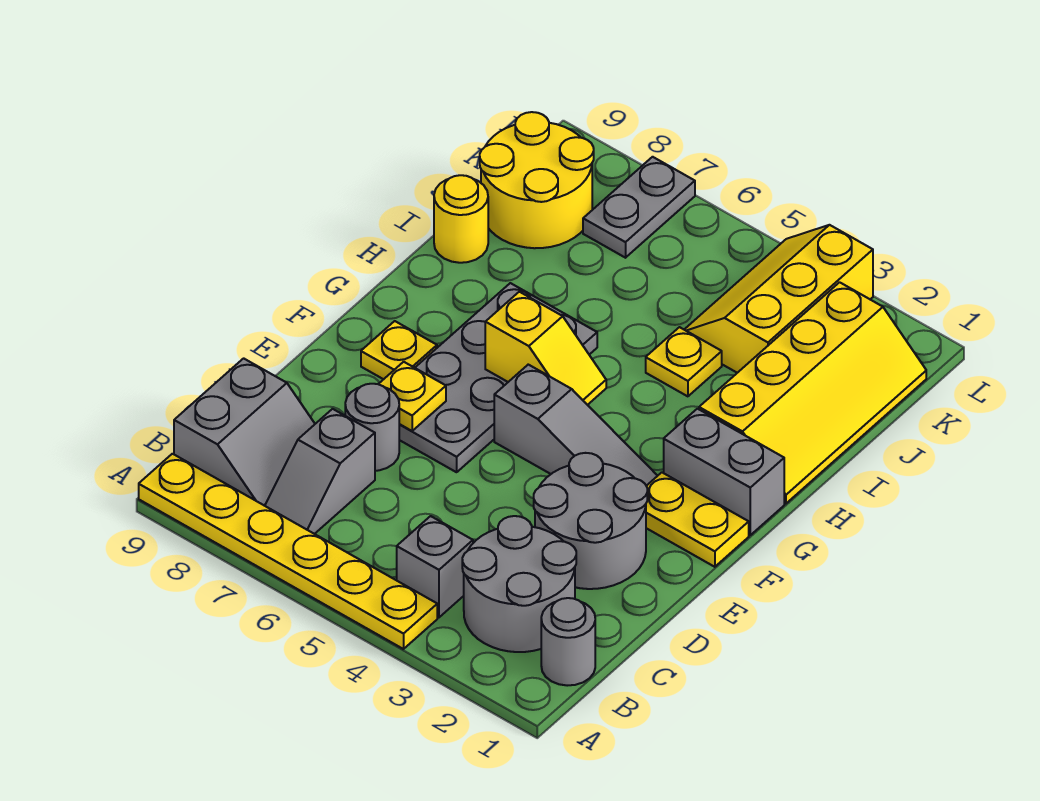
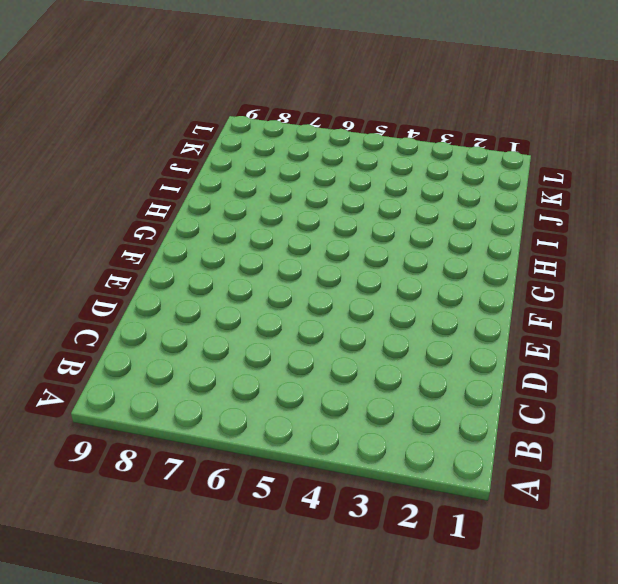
none -> yellow plate A4:A9 level 1
none -> grey round brick B1 level 1
none -> grey round brick B2:C3 level 1

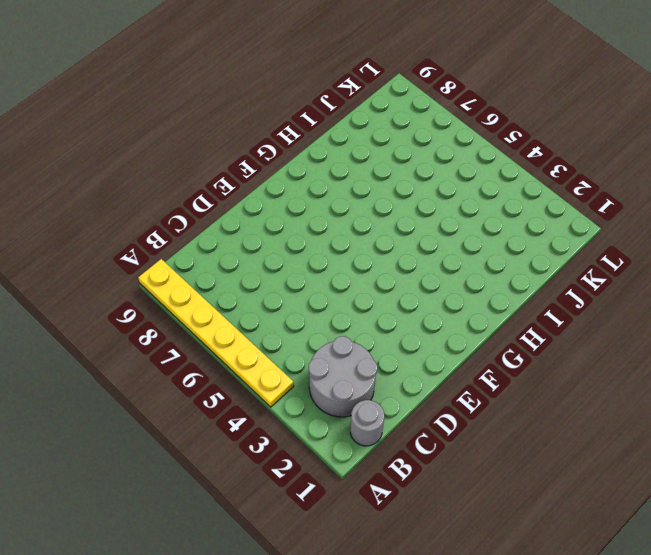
none -> grey brick B4 level 1
none -> grey slope B7:C7 level 1 top C
none -> grey slope B8:C9 level 1 top 9

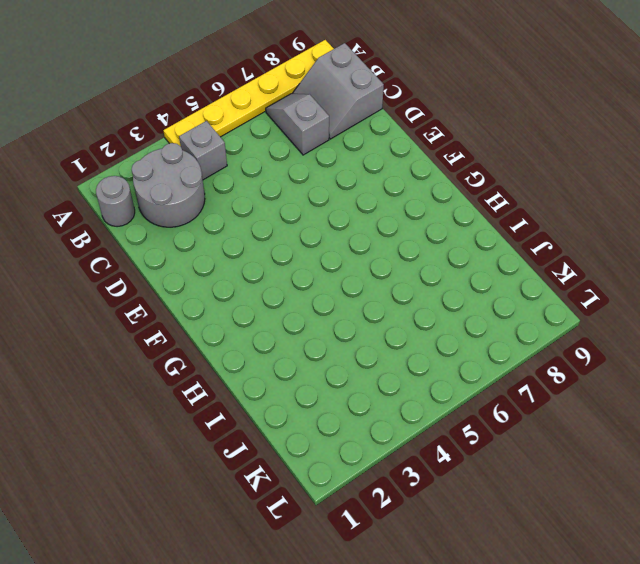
none -> grey round brick D2:E3 level 1
none -> grey round brick D7 level 1
none -> grey plate E6:H7 level 1

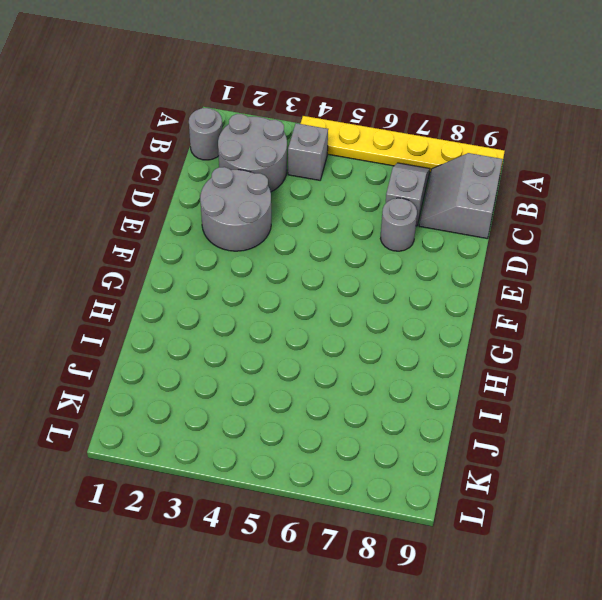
none -> grey plate E6:H7 level 1
none -> yellow plate F1:F2 level 1
none -> grey slope F3:F5 level 1 top 5

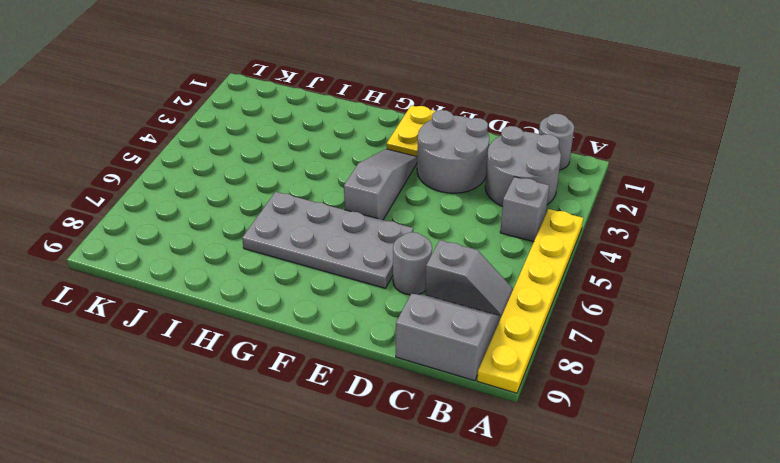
none -> yellow plate F8 level 1
none -> grey brick G1:G2 level 1
none -> yellow slope H1:K2 level 1 top 2

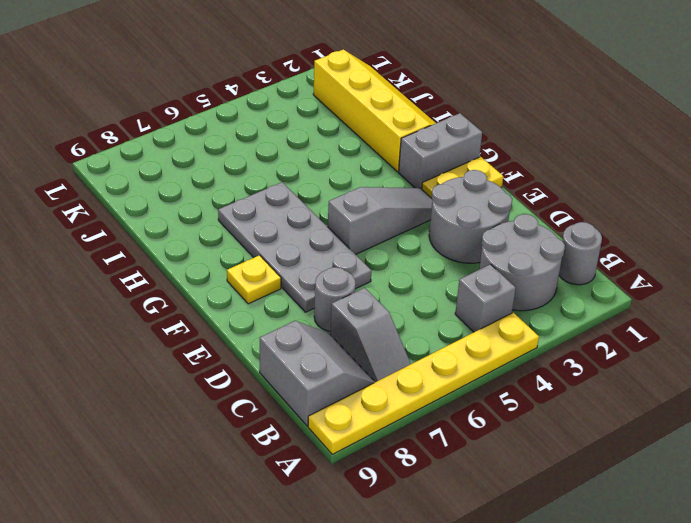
none -> yellow plate I4 level 1
none -> yellow round brick I9 level 1
none -> yellow slope J3:L4 level 1 top 3

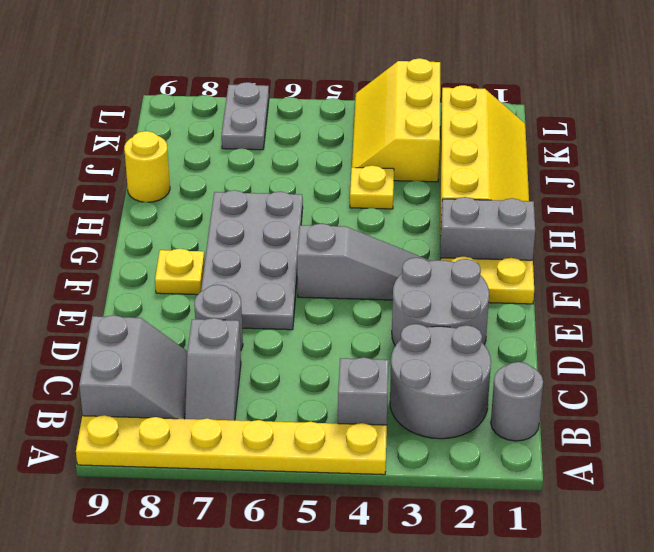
none -> yellow round brick J8:K9 level 1
none -> yellow plate E7 level 2
none -> yellow slope G5:G6 level 2 top 6

